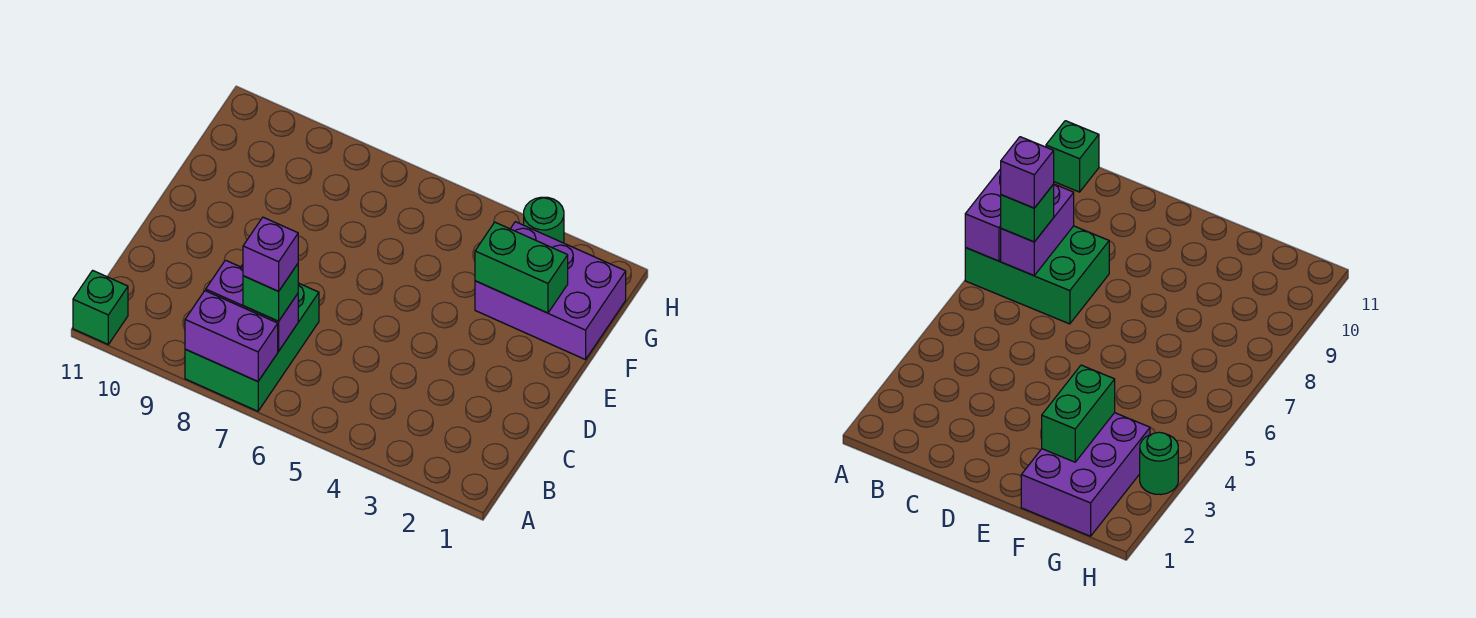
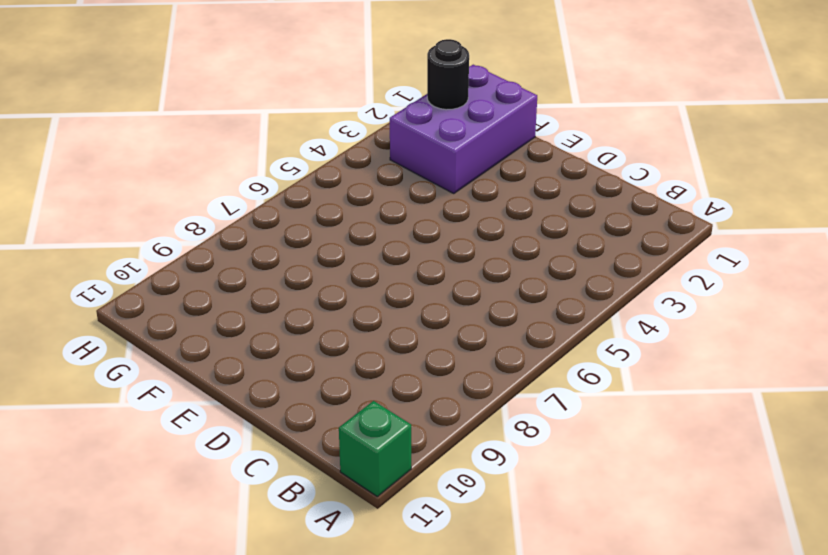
black round brick G2 level 2 -> none
none -> green brick A7:C8 level 1
none -> green round brick H3 level 1

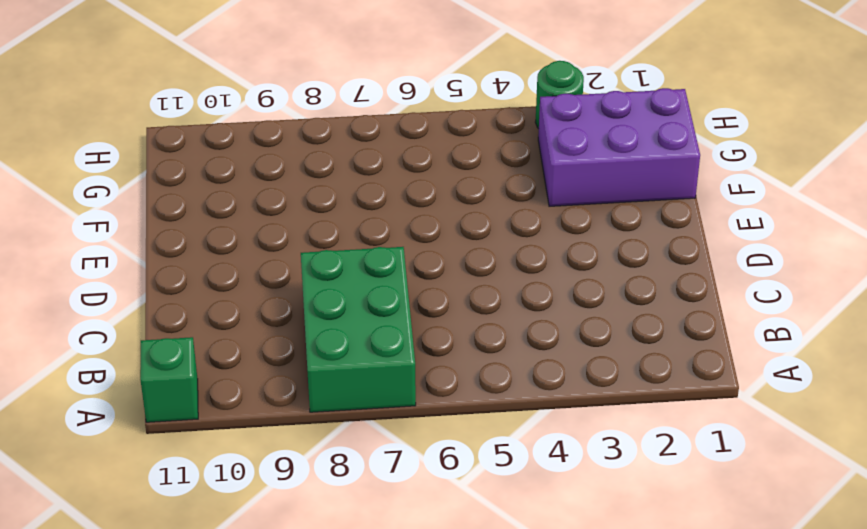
none -> purple brick A7:A8 level 2
none -> purple brick B7:B8 level 2

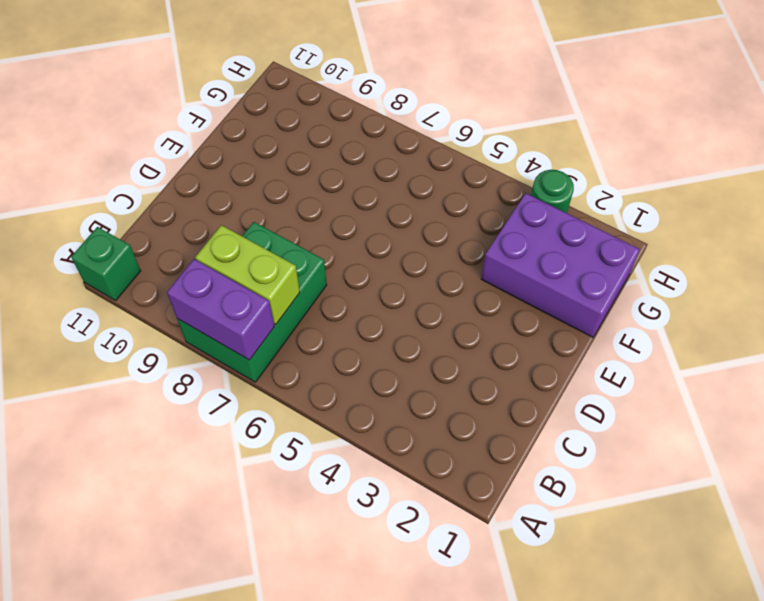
lime brick B7:B8 level 2 -> purple brick B7:B8 level 2
none -> green brick F2:F3 level 2
none -> green brick B7 level 3

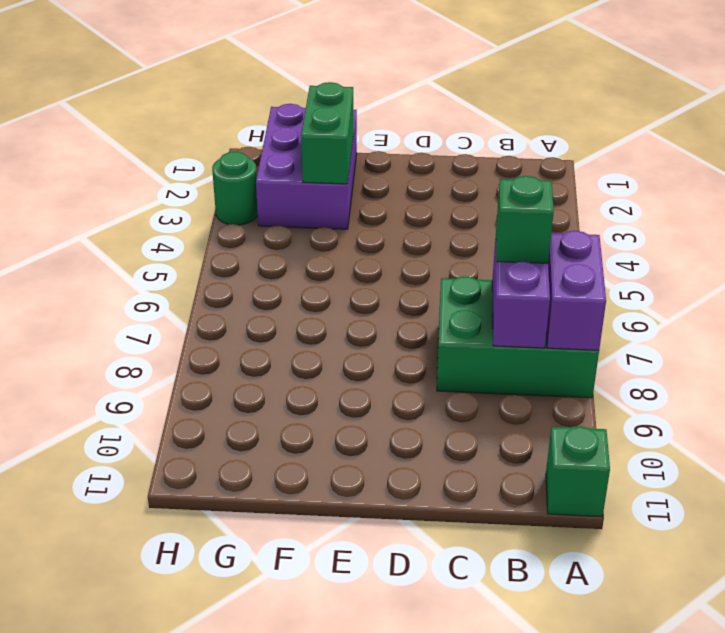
none -> purple brick B7 level 4

